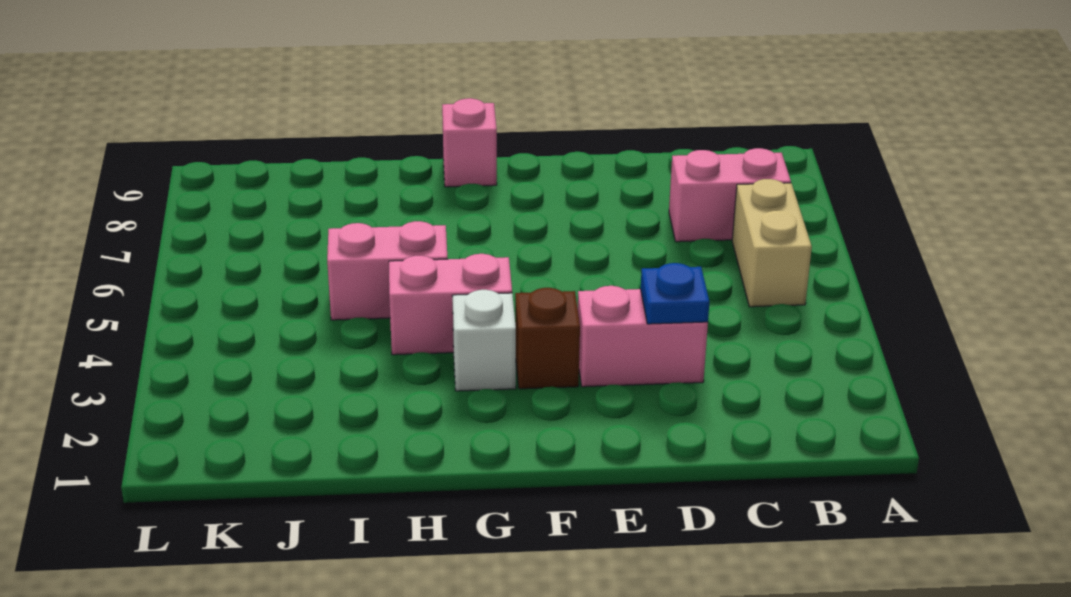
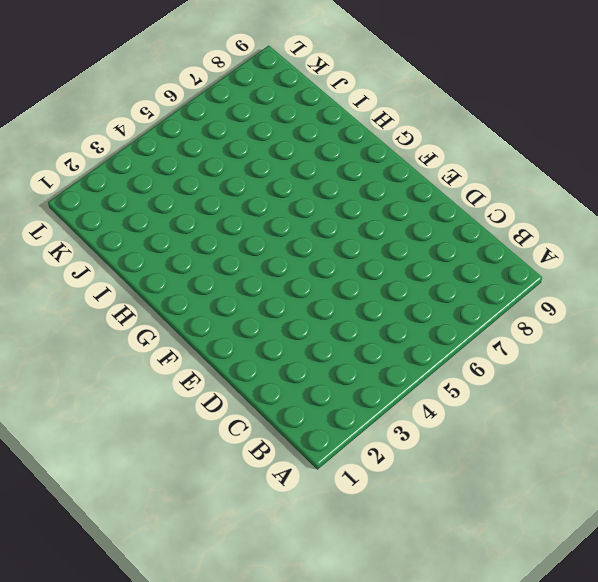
none -> tan brick B5:B6 level 1
none -> pink brick B7:C7 level 1

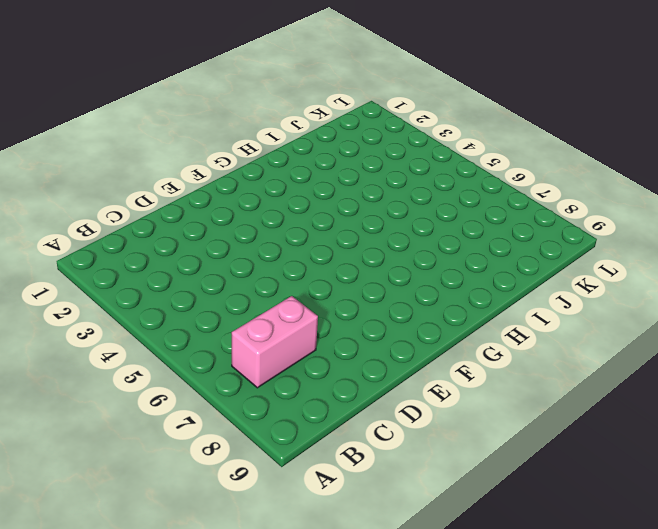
none -> tan brick B5:B6 level 1
none -> pink brick D3:E3 level 1

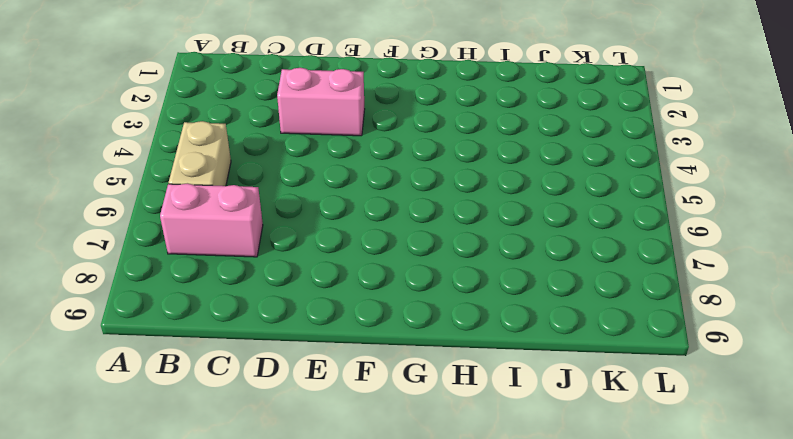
none -> brown brick F3 level 1
none -> white brick G3 level 1

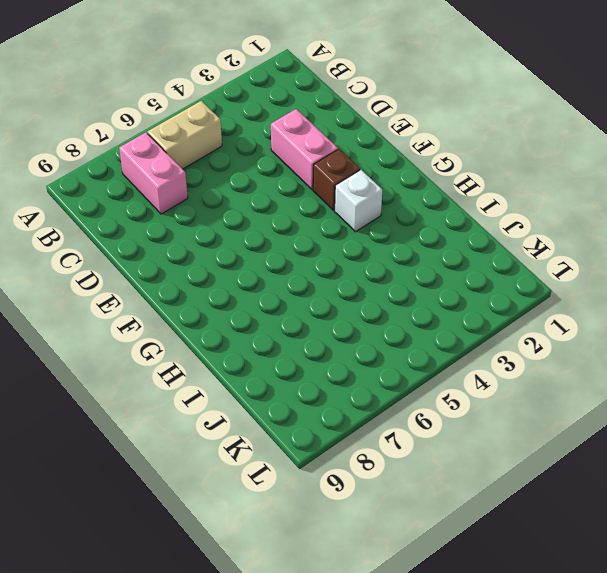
none -> pink brick G4:H4 level 1
none -> pink brick G9 level 1

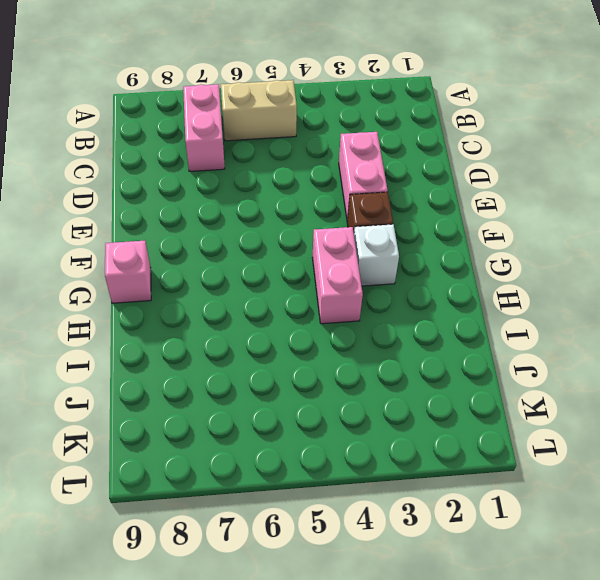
none -> pink brick H5:I5 level 1
none -> blue plate D3 level 2

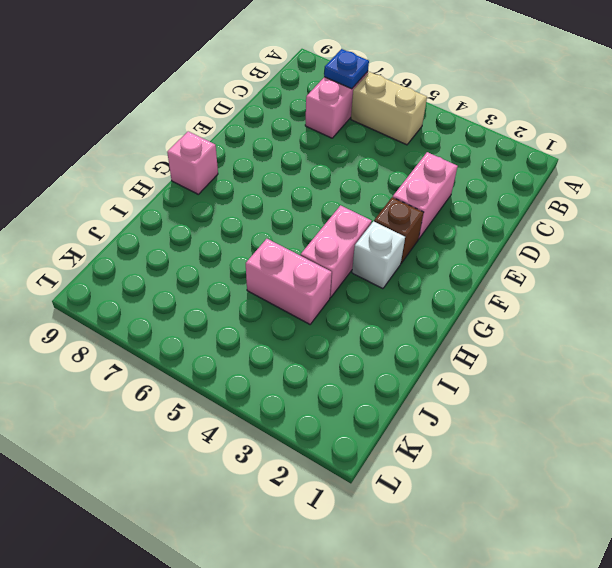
blue plate B7 level 2 -> blue plate D3 level 2
pink brick I4:I5 level 1 -> pink brick H5:I5 level 1

